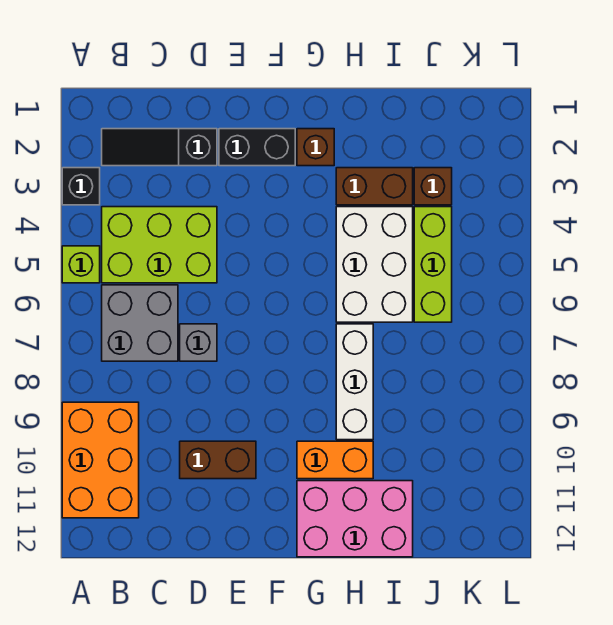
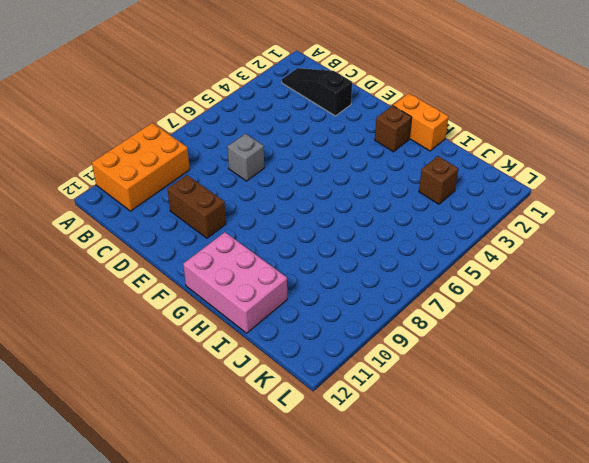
orange brick G1:H1 level 1 -> orange brick G10:H10 level 1
none -> black brick A3 level 1
none -> lime brick A5 level 1
none -> lime brick B4:D5 level 1

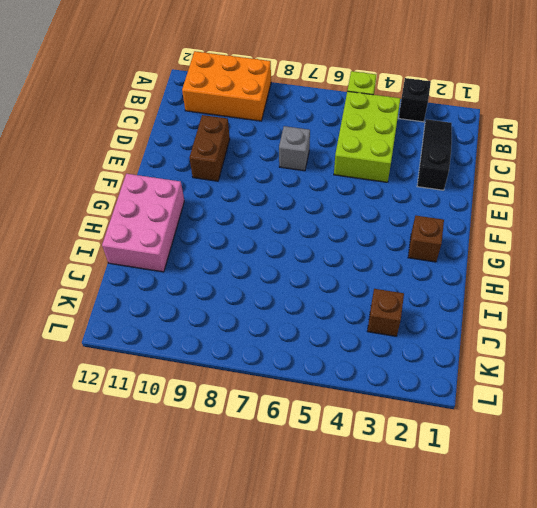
none -> grey brick B6:C7 level 1
none -> black brick E2:F2 level 1
none -> orange brick G10:H10 level 1

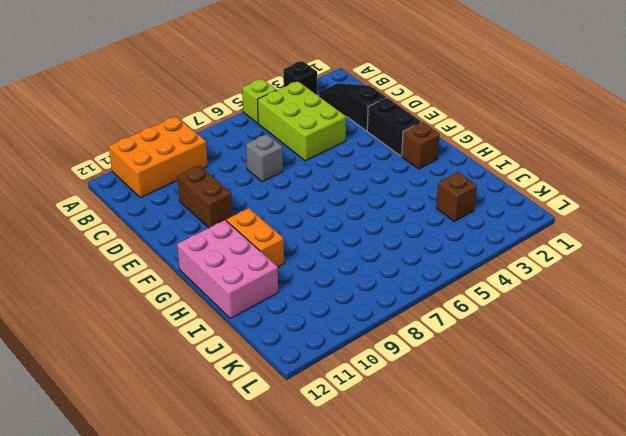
none -> grey brick B6:C7 level 1
none -> brown brick H3:I3 level 1
none -> white brick H4:I6 level 1

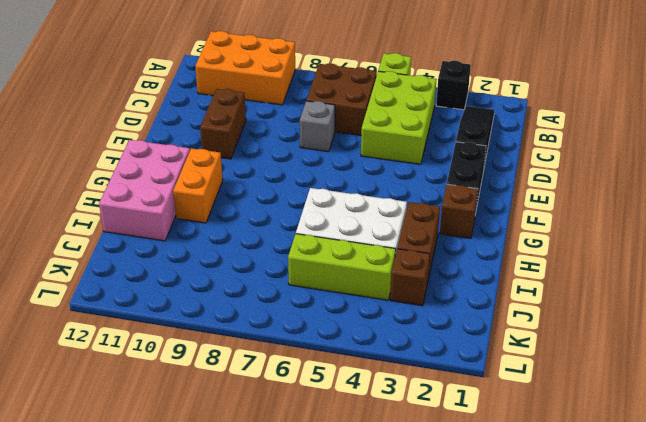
brown brick B6:C7 level 1 -> grey brick B6:C7 level 1
none -> white brick H7:H9 level 1

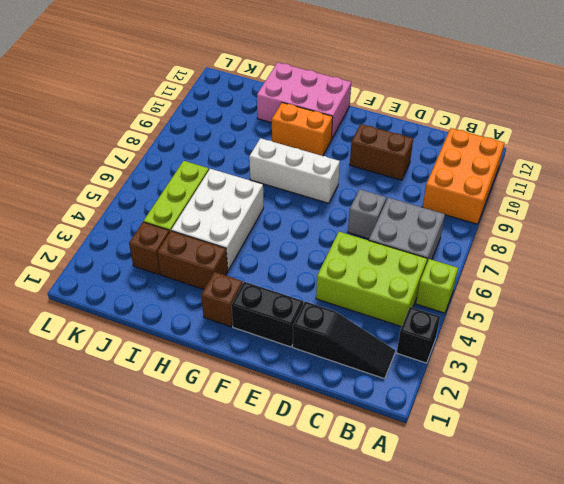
white brick F8:H8 level 1 -> white brick H7:H9 level 1

